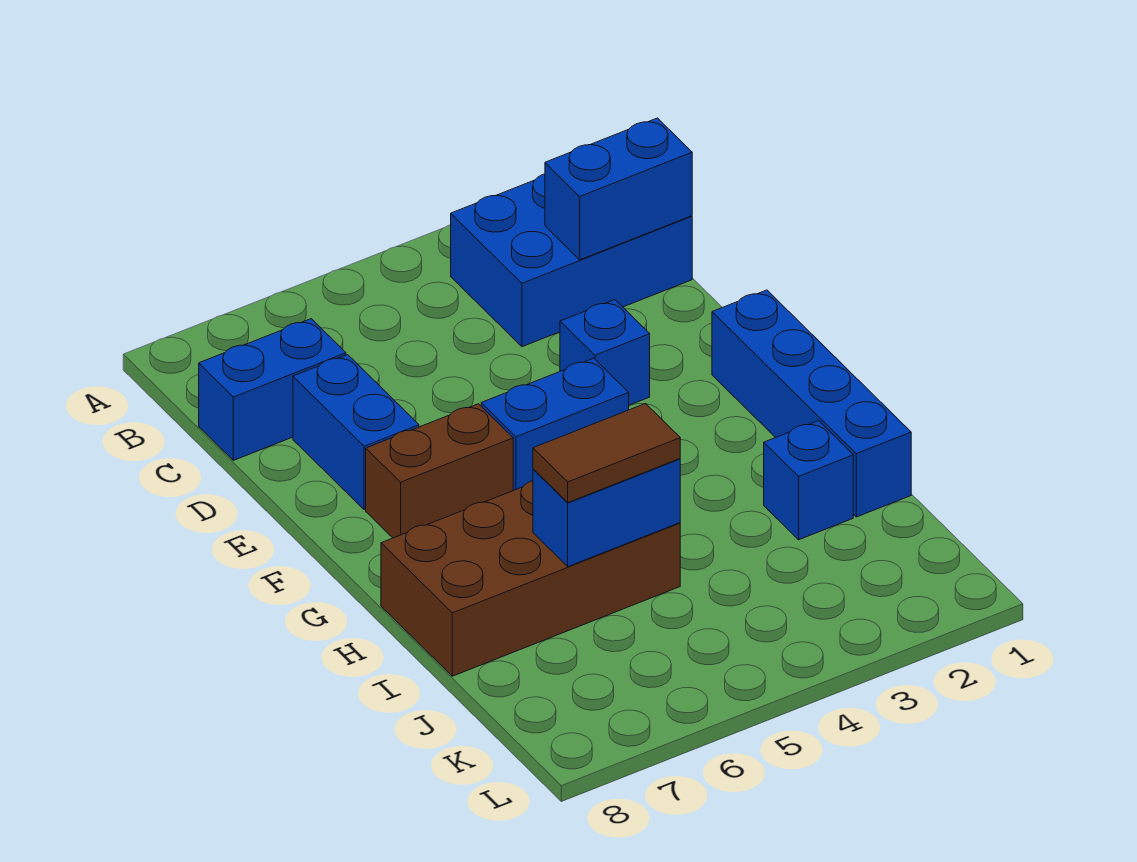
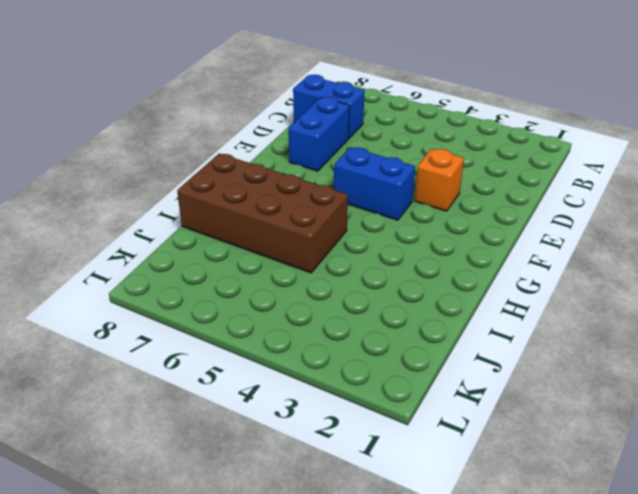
orange brick E3 level 1 -> blue brick E3 level 1
none -> blue brick B1:C3 level 1
none -> blue brick F1:I1 level 1
none -> brown brick F6:F7 level 1

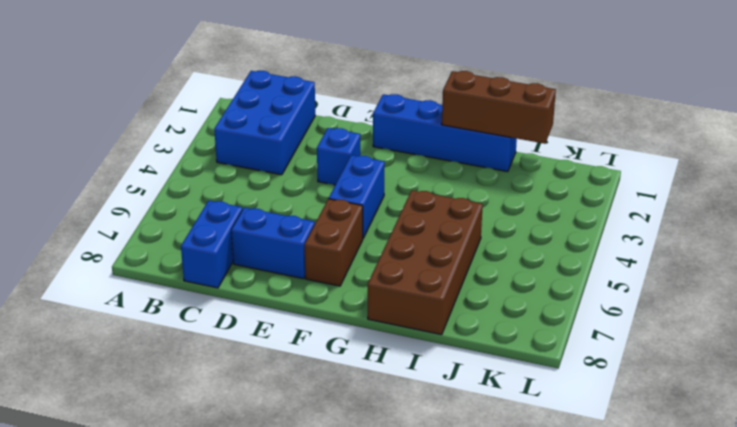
brown brick H1:J1 level 2 -> none
none -> blue brick I2 level 1
none -> blue brick C1:C2 level 2
none -> blue brick I5:I6 level 2

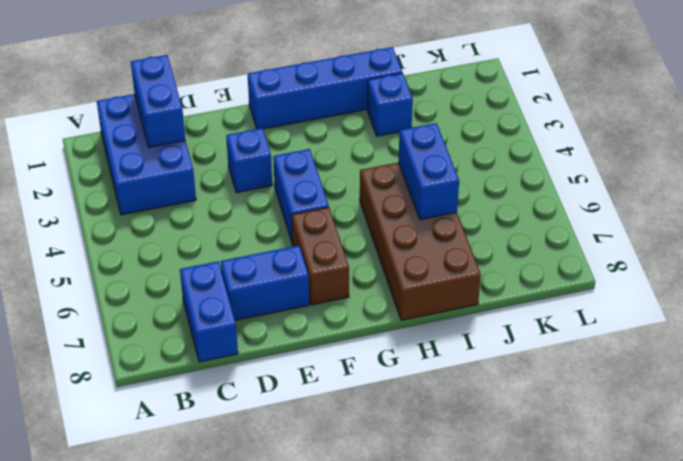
none -> brown tile I5:I6 level 3

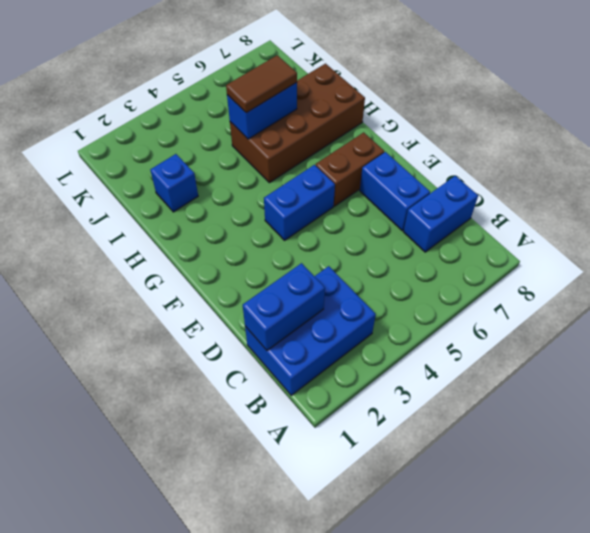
none -> blue brick E3 level 1
none -> blue brick F1:I1 level 1

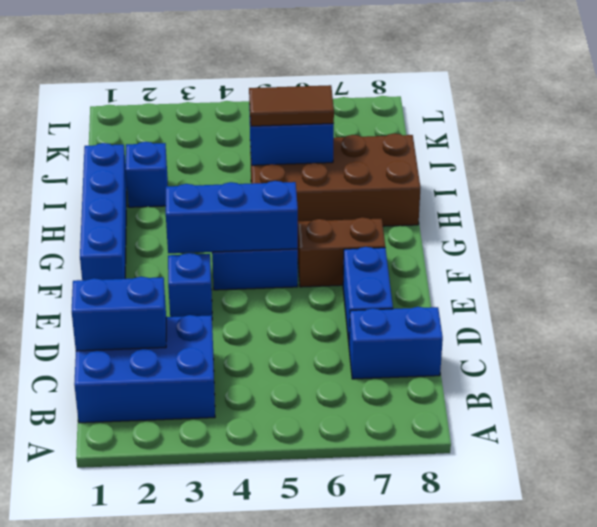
blue brick F3:F5 level 2 -> none

